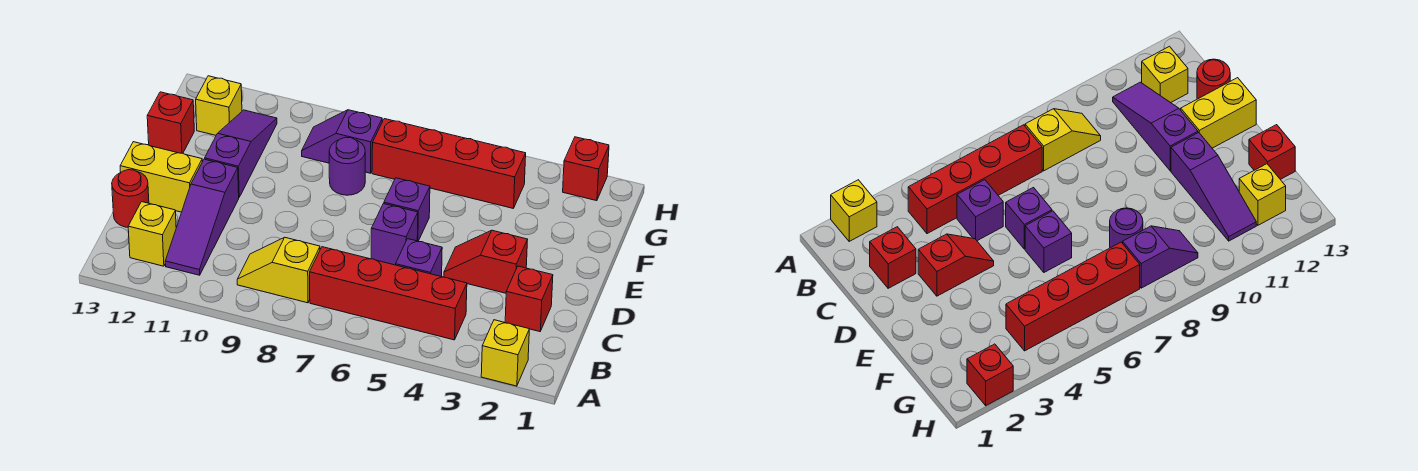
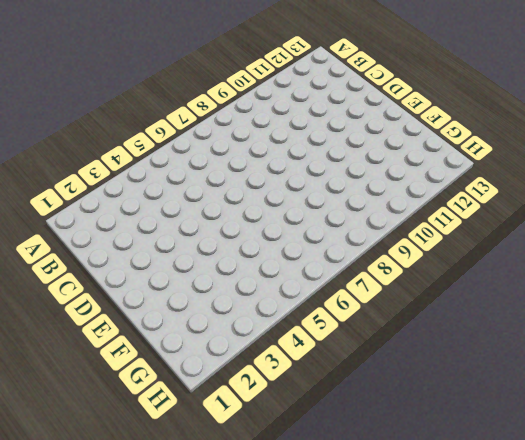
none -> yellow brick A2 level 1
none -> red brick B4:B7 level 1
none -> yellow slope B8:B9 level 1 top 8

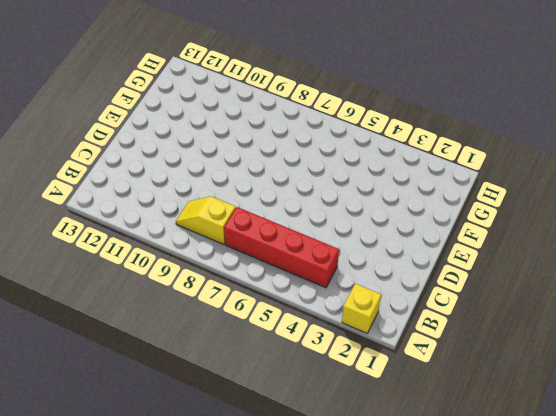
none -> purple slope B11:D11 level 1 top D
none -> yellow brick B12 level 1
none -> red brick C2 level 1

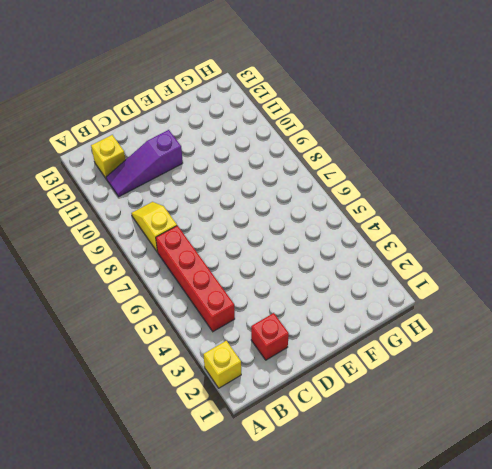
none -> purple brick C5 level 1
none -> red round brick C13 level 1
none -> red slope D3:D4 level 1 top 3

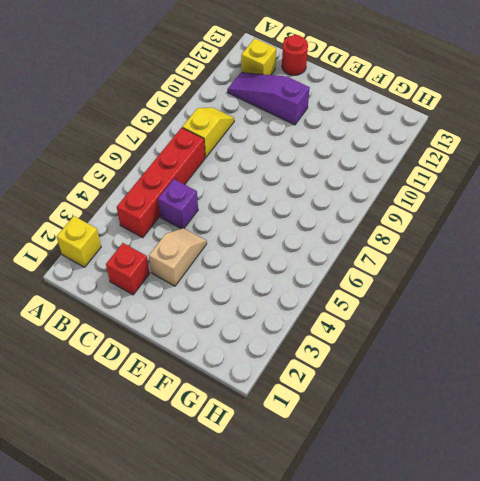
tan slope D3:D4 level 1 top 3 -> red slope D3:D4 level 1 top 3
none -> purple brick D6 level 1
none -> yellow brick D12:D13 level 1
none -> purple brick E6 level 1

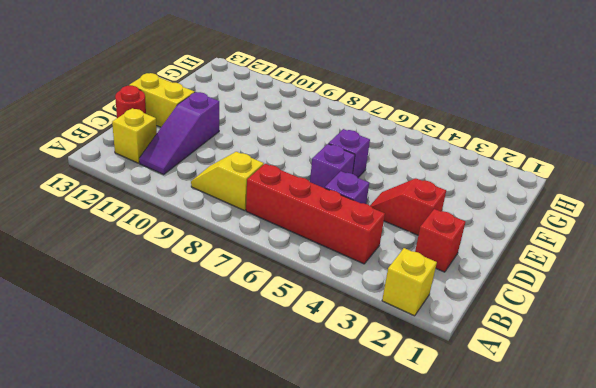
none -> purple slope E11:G11 level 1 top E
none -> purple round brick F8 level 1
none -> red brick F13 level 1

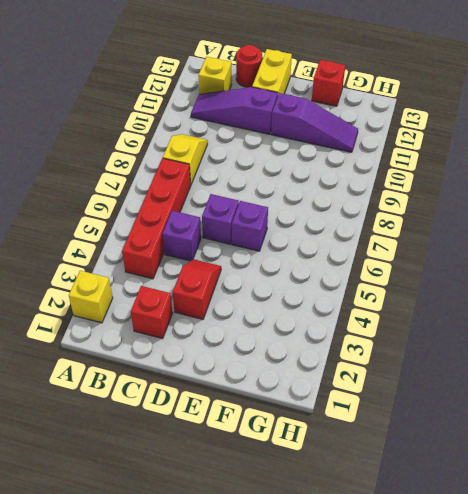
none -> purple round brick F8 level 1
none -> red brick G4:G7 level 1
none -> purple slope G8:G9 level 1 top 8

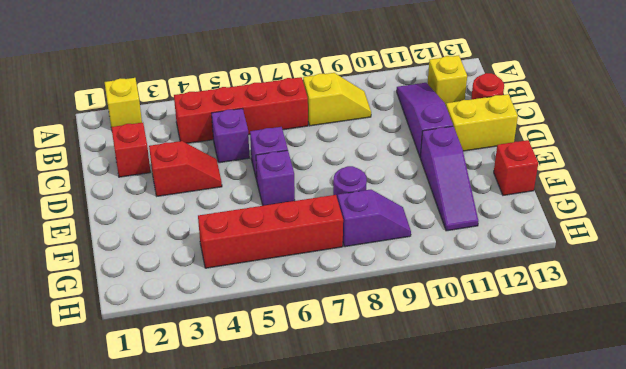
none -> yellow brick G12 level 1
none -> red brick H2 level 1

